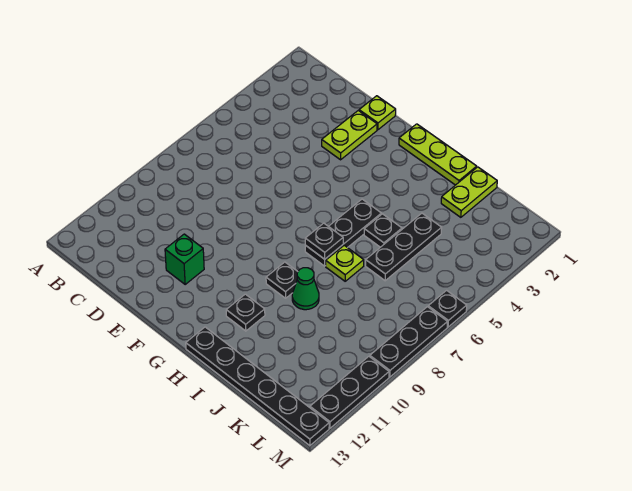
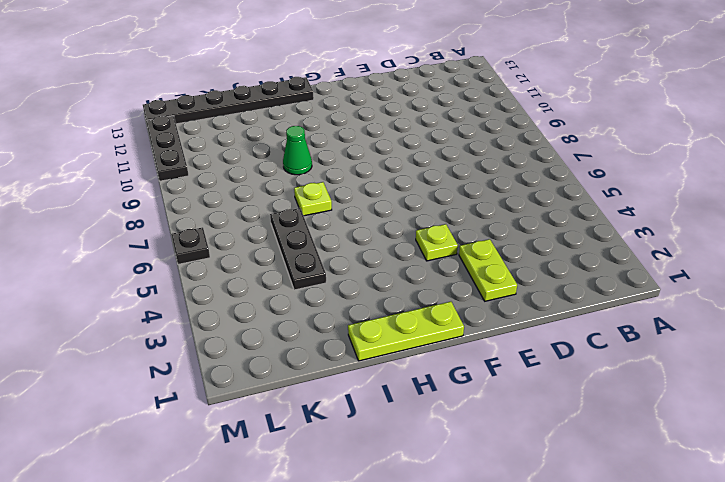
lime plate F4 level 1 -> lime plate E1 level 1
none -> green brick E11 level 1
none -> black plate H5:H7 level 1
none -> black plate H9 level 1

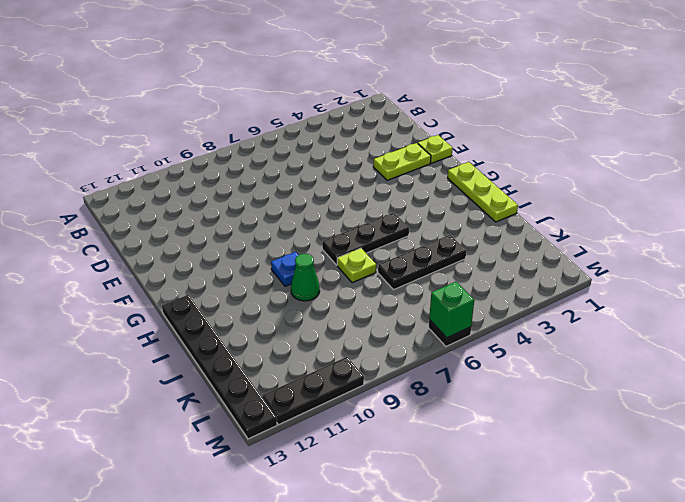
blue plate H9 level 1 -> black plate H9 level 1
green brick M6 level 2 -> green brick E11 level 1
none -> black plate H11 level 1
none -> black plate I5 level 1
none -> lime plate J1:J2 level 1

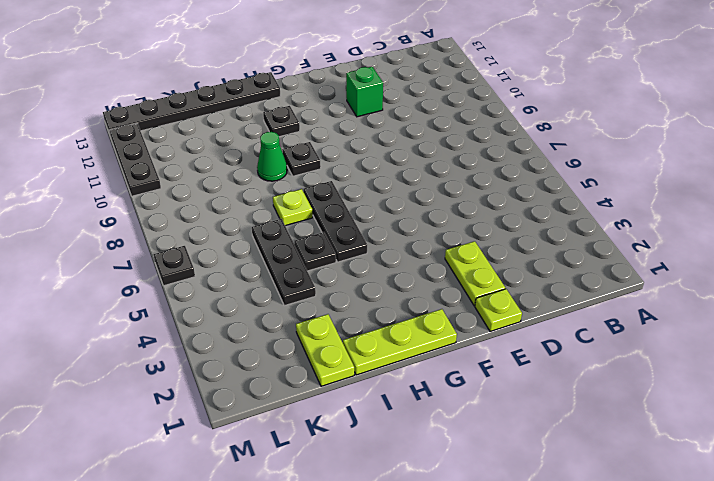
none -> black plate M7:M9 level 1
none -> black plate H7 level 2

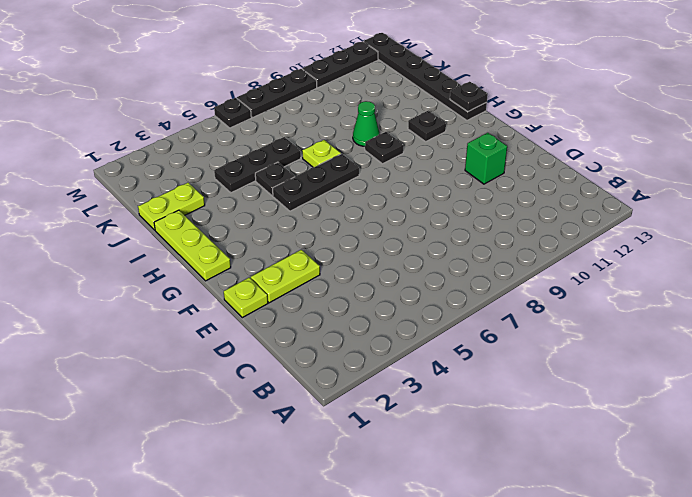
black plate H13 level 2 -> black plate H7 level 2

